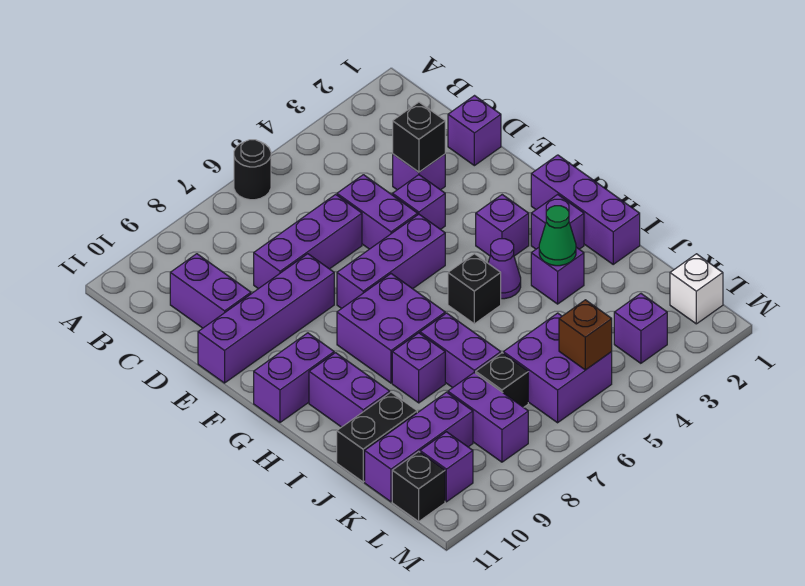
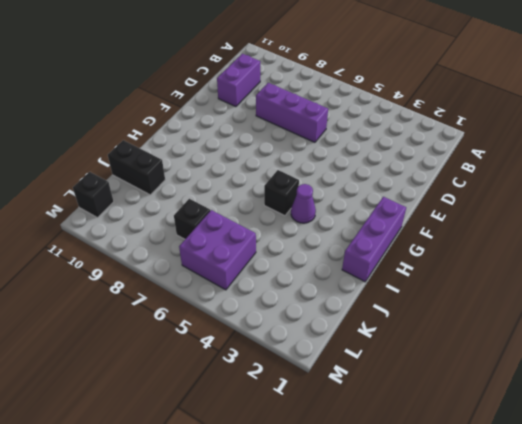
none -> black round brick A6 level 1
none -> purple brick D1 level 1
none -> purple brick D3 level 1
none -> purple brick D5:E5 level 1

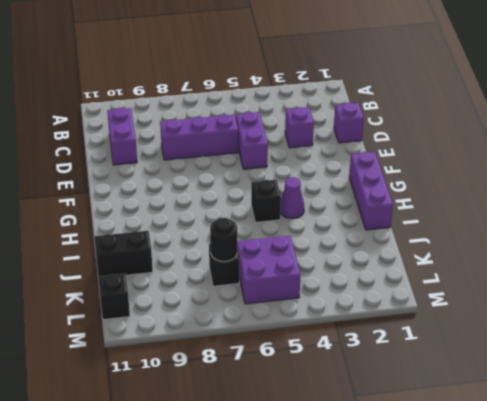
black round brick K7 level 2 -> black round brick A6 level 1
none -> purple brick E4 level 1
none -> purple brick E8:E11 level 1
none -> purple brick F5:F7 level 1
none -> purple brick G3 level 1

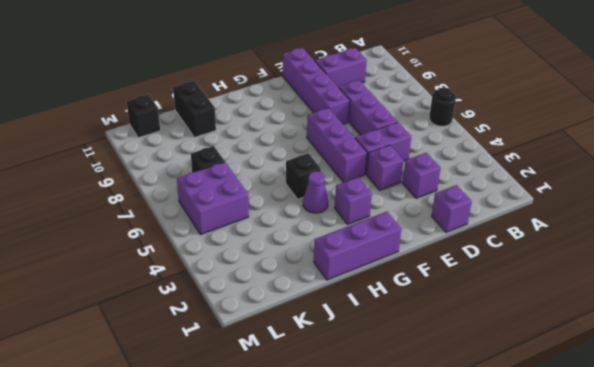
none -> purple brick G7:H8 level 1
none -> purple brick G10:G11 level 1
none -> purple brick H2 level 1
none -> purple brick H10:I10 level 1

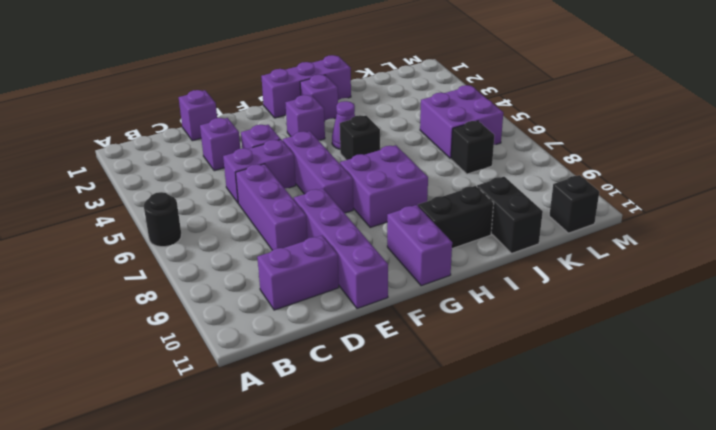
black brick H10:I10 level 1 -> purple brick H10:I10 level 1
none -> purple brick I3 level 1
none -> purple brick I7:J7 level 1
none -> purple brick I8 level 1
none -> purple brick K8:L8 level 1

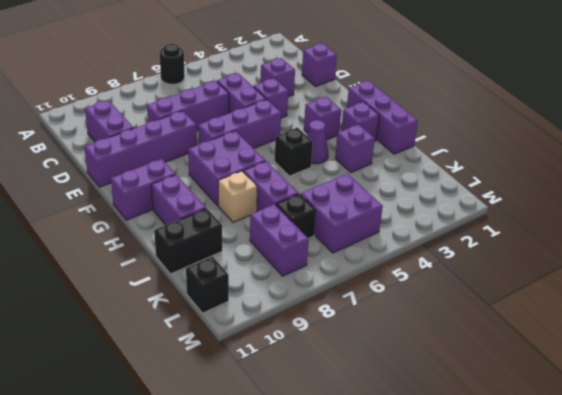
tan brick I8 level 1 -> purple brick I8 level 1
none -> purple brick K9:K11 level 1
none -> white brick L1 level 1
none -> purple brick L3 level 1
none -> purple brick L10 level 1

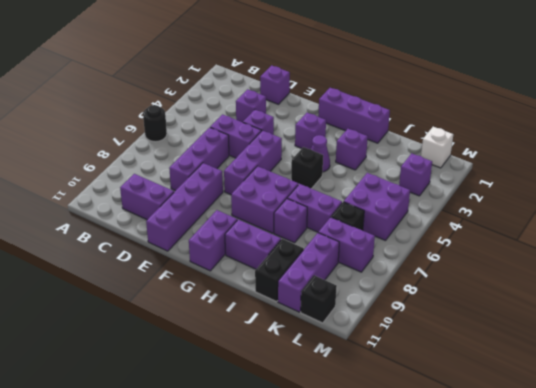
none -> purple brick H2 level 1
none -> purple brick L10 level 1
none -> black brick D3 level 2
none -> green cone I3 level 2

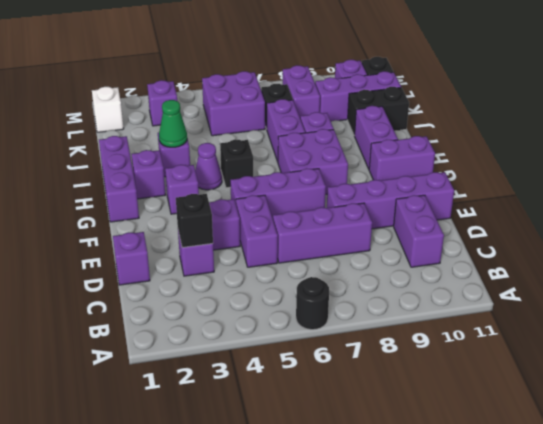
none -> brown brick L5 level 2

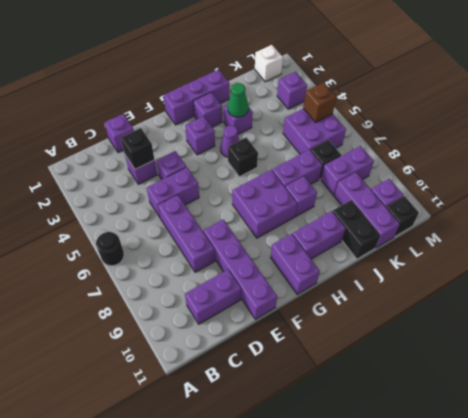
none -> purple brick F5:F7 level 1

